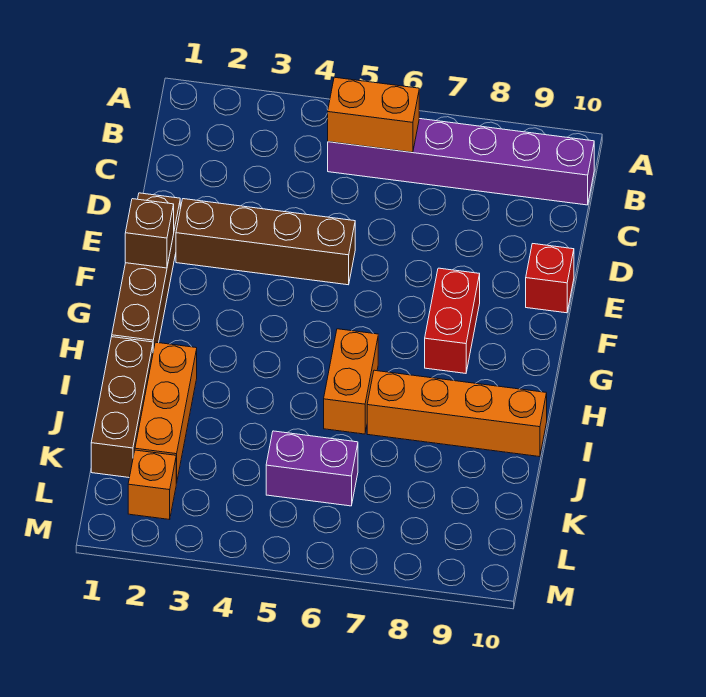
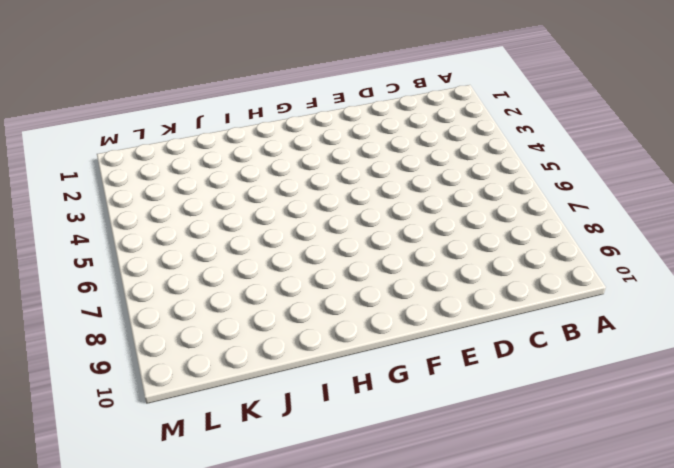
none -> purple brick B5:B10 level 1
none -> brown brick E1:H1 level 1
none -> brown brick E2:E5 level 1

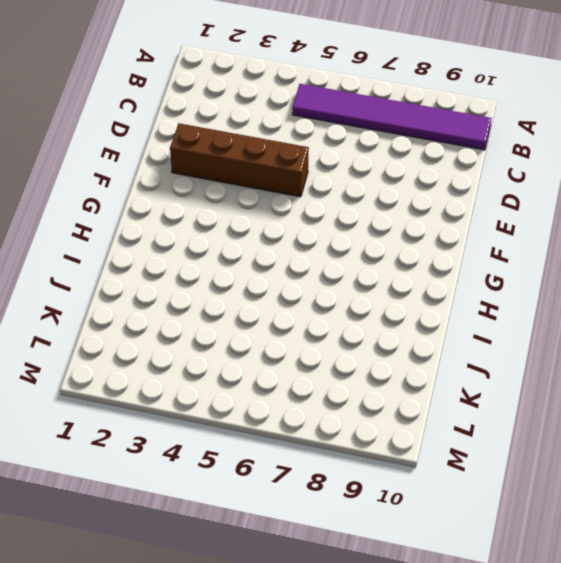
purple tile B5:B10 level 1 -> purple brick B5:B10 level 1
none -> brown brick E1:H1 level 1
none -> red brick E10 level 1
none -> red brick F8:G8 level 1

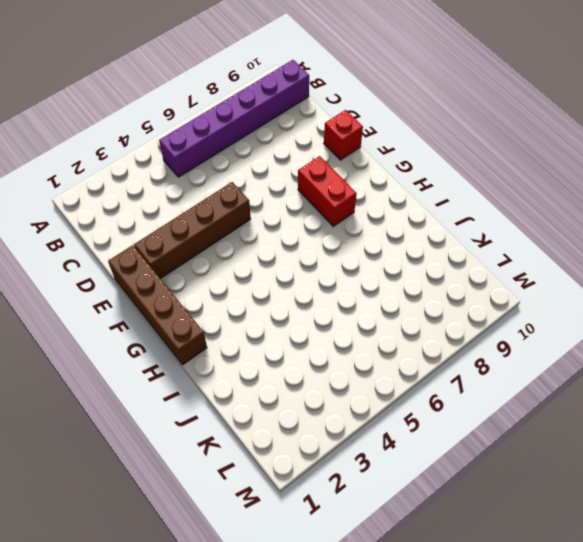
none -> orange brick H6:I6 level 1
none -> brown brick I1:K1 level 1
none -> orange brick I2:K2 level 1

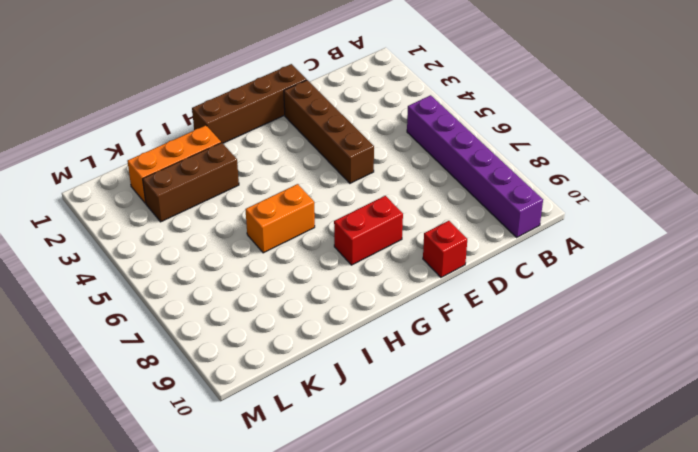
brown brick I3:K3 level 1 -> brown brick I1:K1 level 1
none -> orange brick I7:I10 level 1
none -> purple brick K5:K6 level 1
none -> orange brick L2 level 1

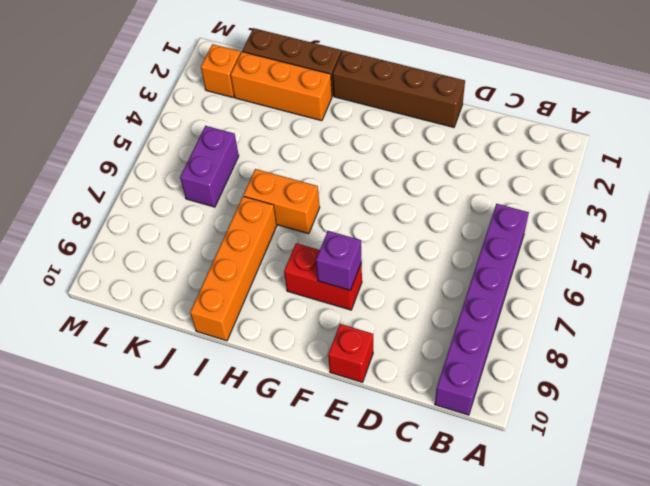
purple brick F8 level 2 -> none
none -> brown brick E2:E5 level 1
none -> orange brick B5:B6 level 2
none -> brown brick F1 level 2

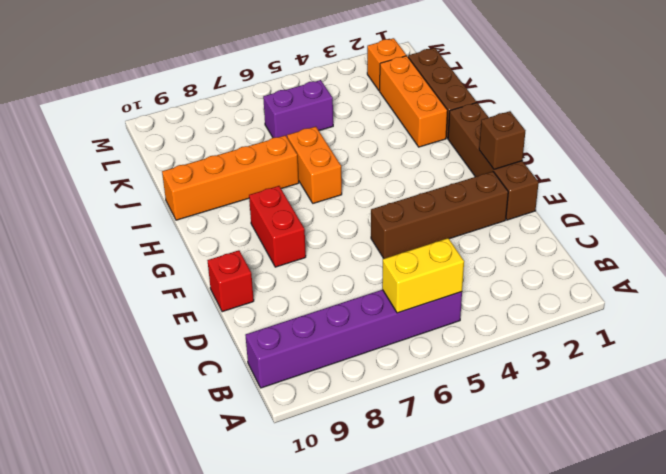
yellow brick B5:B6 level 2 -> orange brick B5:B6 level 2

